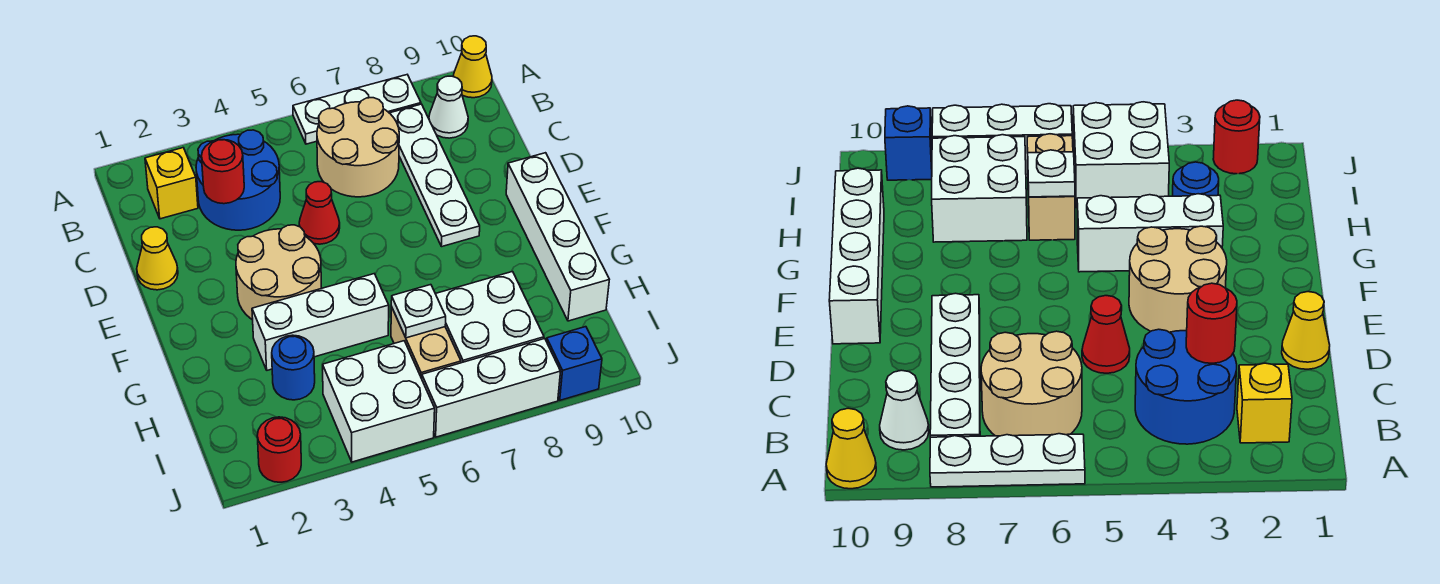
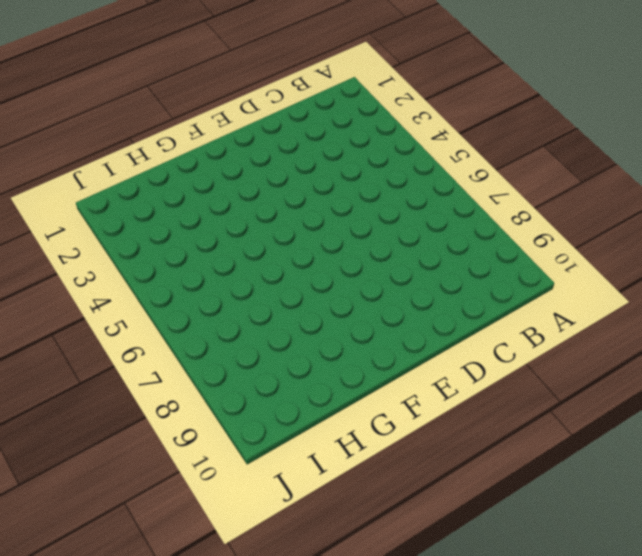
none -> white plate A6:A8 level 1
none -> yellow cone A10 level 1
none -> yellow brick B2 level 1

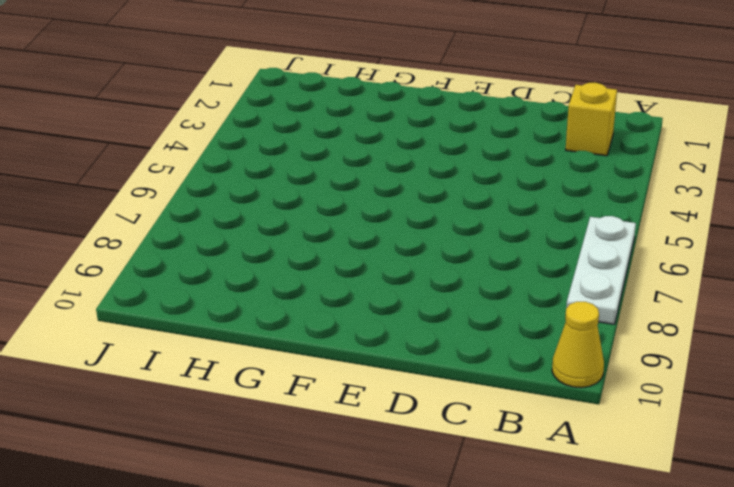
none -> blue round brick B3:C4 level 1
none -> tan round brick B6:C7 level 1
none -> white plate B8:E8 level 1

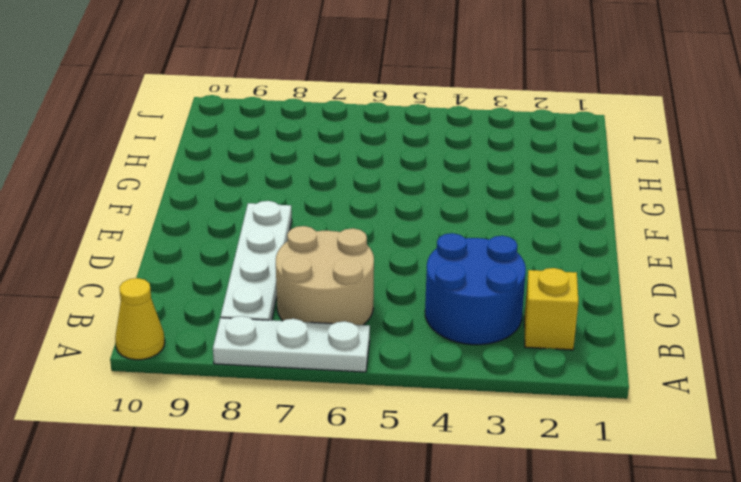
none -> white cone B9 level 1
none -> yellow cone D1 level 1
none -> red cone D5 level 1

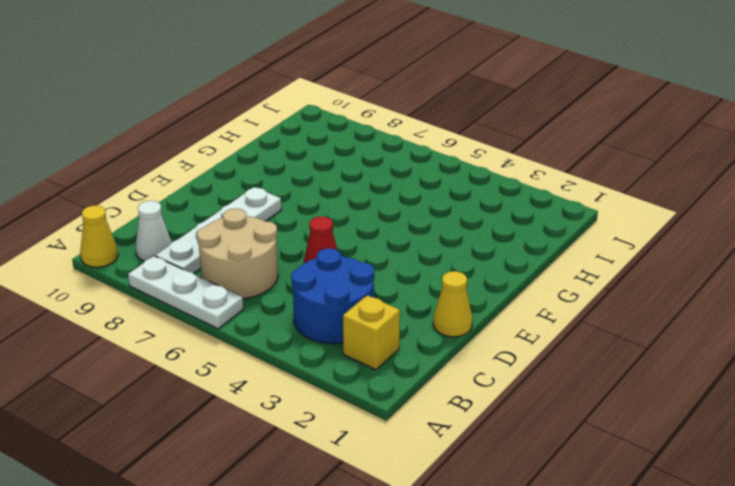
none -> tan round brick E3:F4 level 1
none -> white brick E10:H10 level 1
none -> white brick G3:G5 level 1

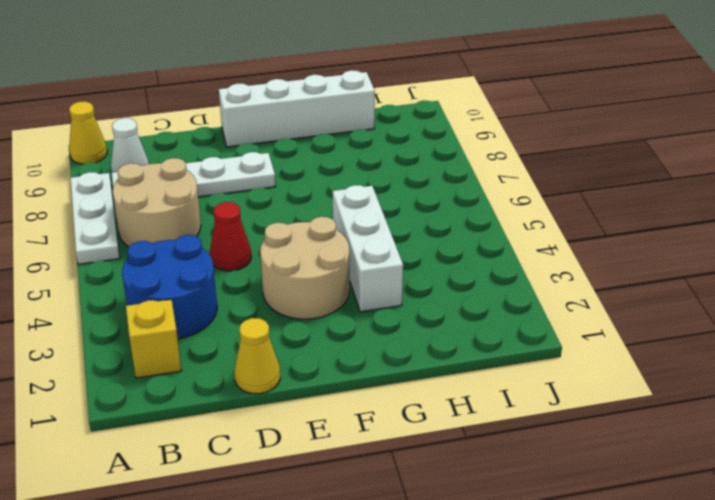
none -> blue round brick H3 level 1
none -> tan brick H6:I6 level 1
none -> white brick H7:I8 level 1

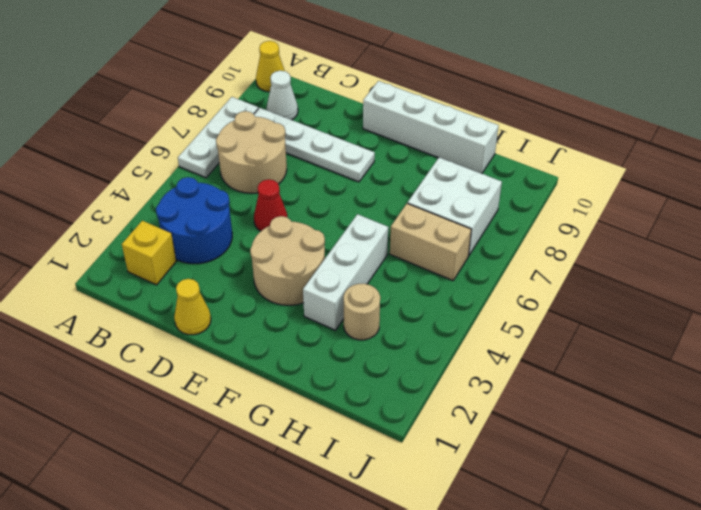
tan round brick H3 level 1 -> blue round brick H3 level 1
none -> white brick I4:J5 level 1
none -> red round brick J2 level 1
none -> white brick J6:J8 level 1

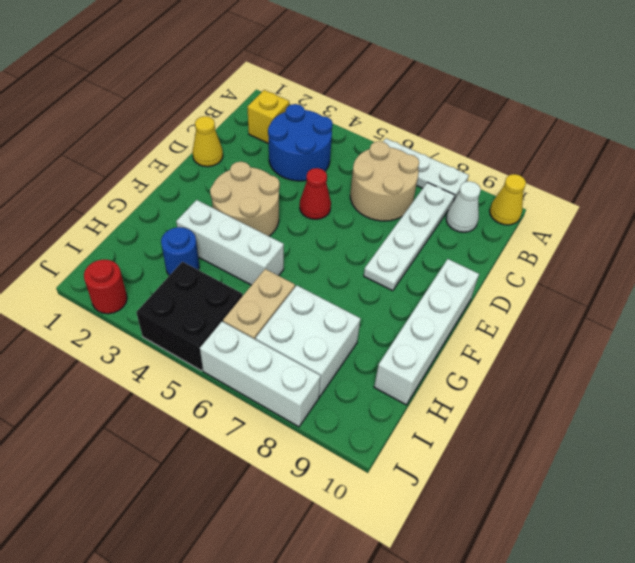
black brick I4:J5 level 1 -> white brick I4:J5 level 1
none -> blue brick J9 level 1
none -> red round brick C3 level 2
none -> white plate H6 level 2

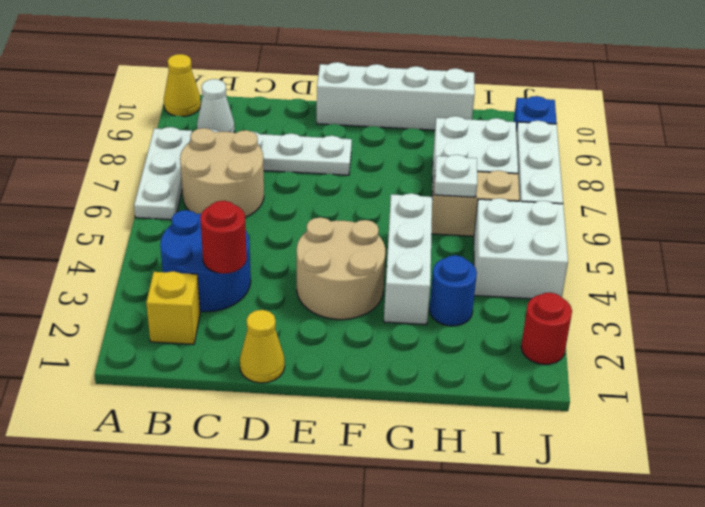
none -> red cone D5 level 1

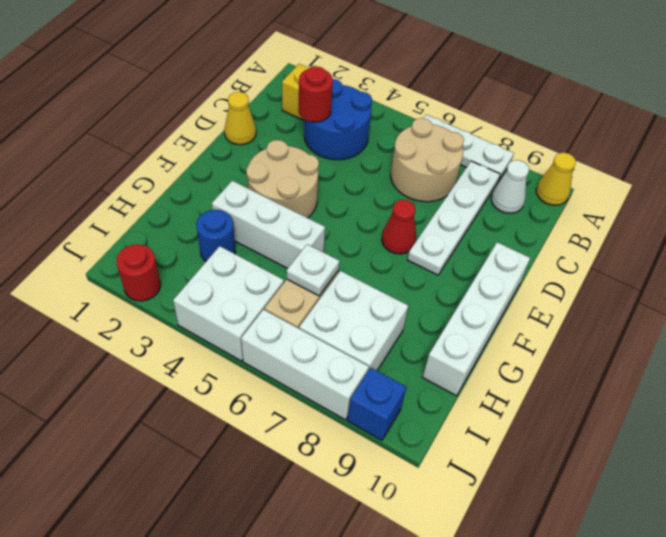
red cone E7 level 1 -> red cone D5 level 1

